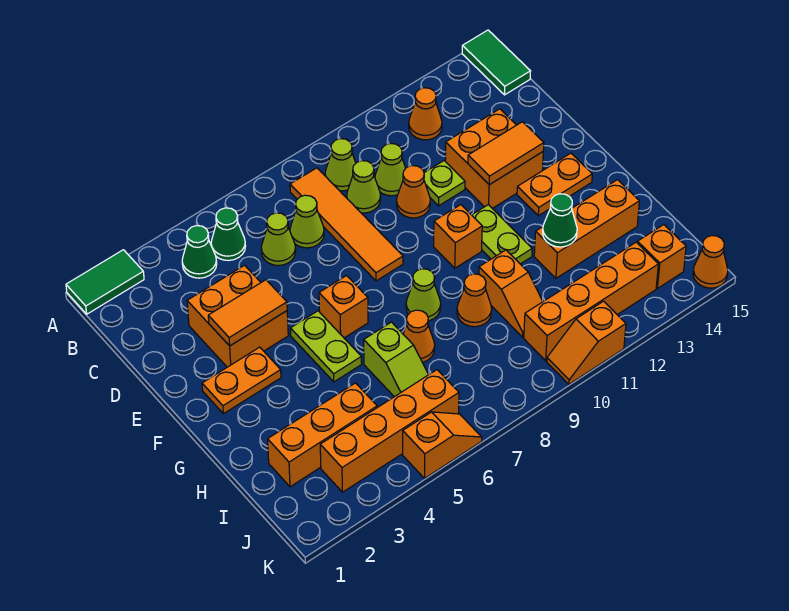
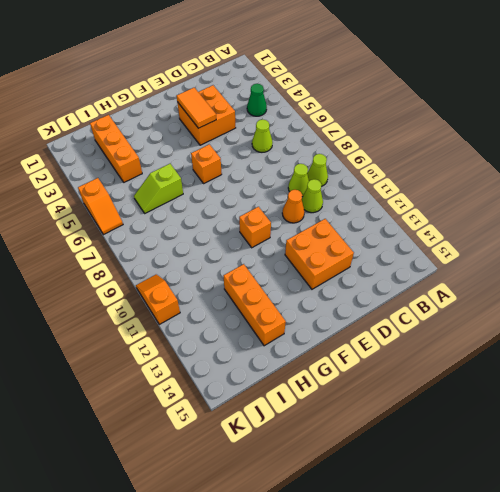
none -> green tile A1:A2 level 1
none -> green tile A15:B15 level 1
none -> green cone B5 level 1
none -> orange tile B8:E8 level 1

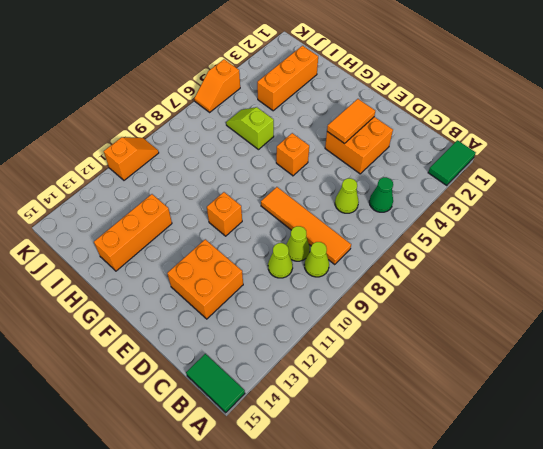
none -> green cone B4 level 1
none -> orange cone B12 level 1
none -> lime cone C7 level 1
none -> orange cone D10 level 1

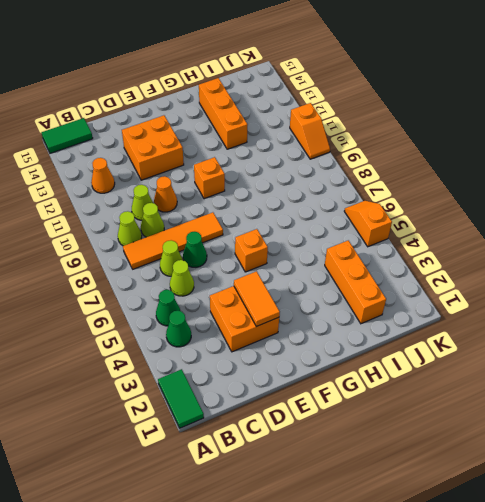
green cone D7 level 1 -> green cone H12 level 2
none -> lime plate D11 level 1
none -> orange plate F2:F3 level 1
none -> lime plate F5:G5 level 1
none -> lime plate F11:G11 level 1

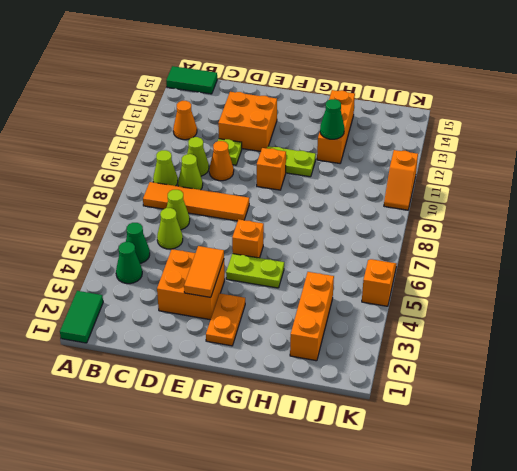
none -> orange plate F13:F14 level 1
none -> lime cone G8 level 1
none -> lime slope H6:I6 level 1 top H
none -> orange cone H7 level 1

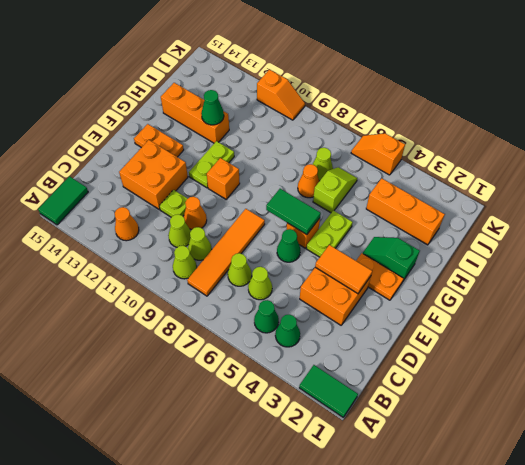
green cone E6 level 1 -> none
green tile F6:F7 level 2 -> none
green slope G2:G3 level 1 top 2 -> none
lime cone I7 level 1 -> lime cone G8 level 1
none -> orange cone H9 level 1
none -> orange slope H10:I10 level 1 top H
none -> orange brick J3:J6 level 1
none -> orange brick J10:J13 level 1

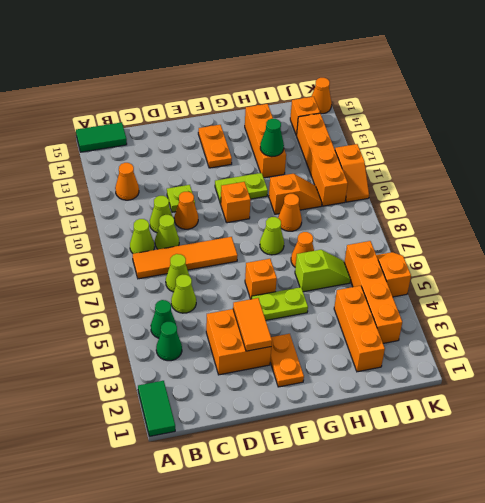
none -> orange brick D12:E13 level 1
none -> orange tile E12:E13 level 2

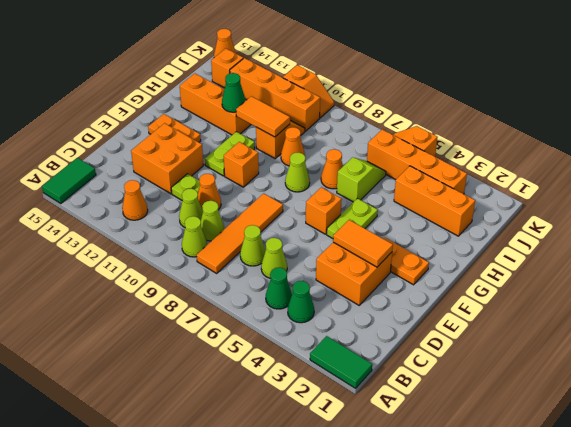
orange tile H10:H11 level 2 -> orange tile E12:E13 level 2

